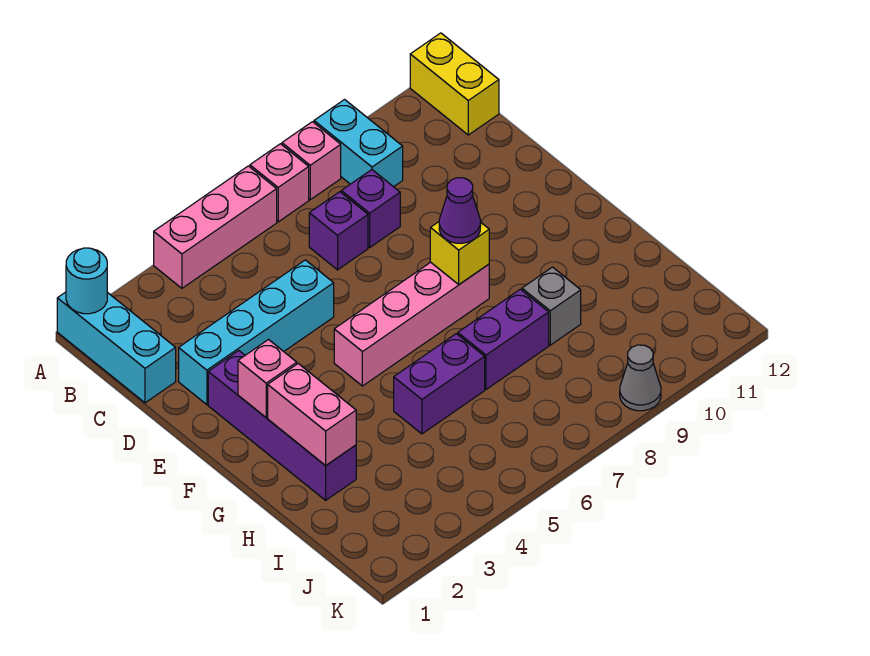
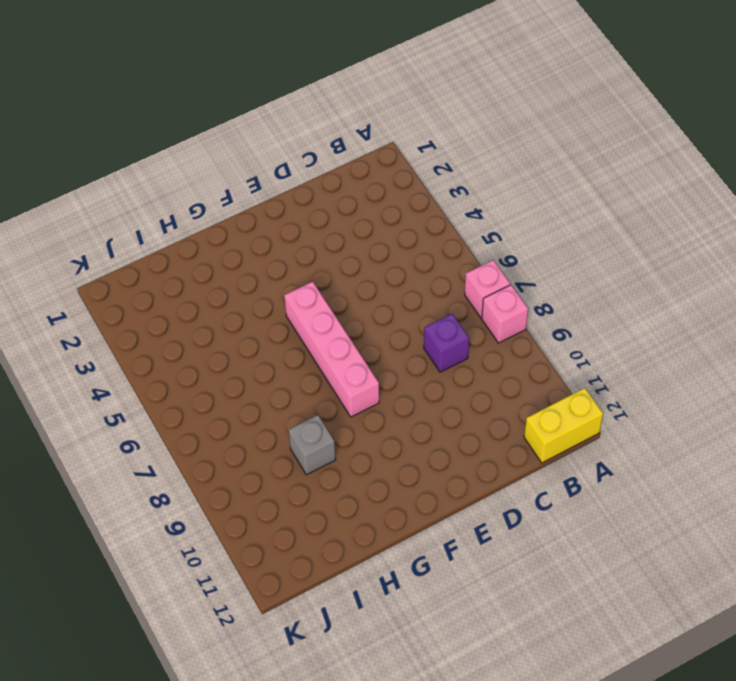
none -> cyan brick A1:C1 level 1
none -> pink brick A4:A6 level 1
none -> cyan brick A9:B9 level 1

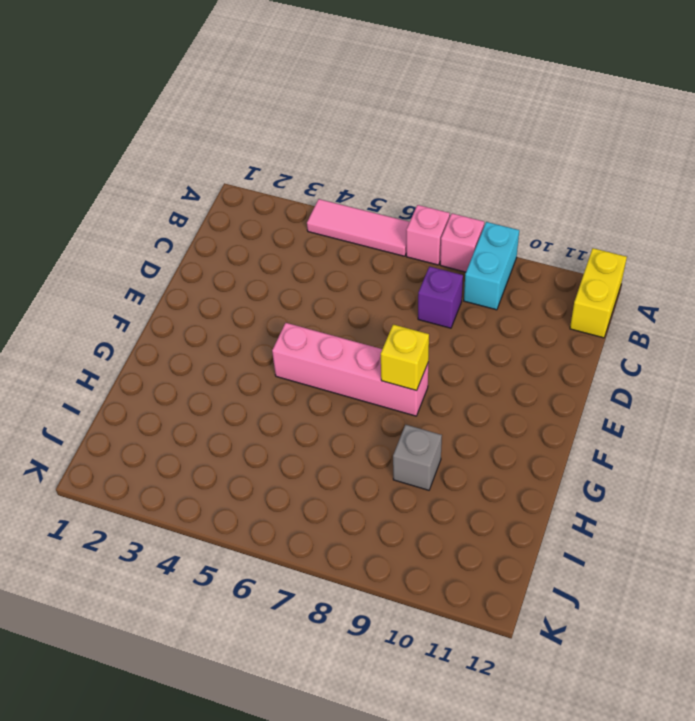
pink tile A4:A6 level 1 -> pink brick A4:A6 level 1
none -> cyan brick A1:C1 level 1
none -> purple brick C7 level 1
none -> cyan brick D2:D5 level 1

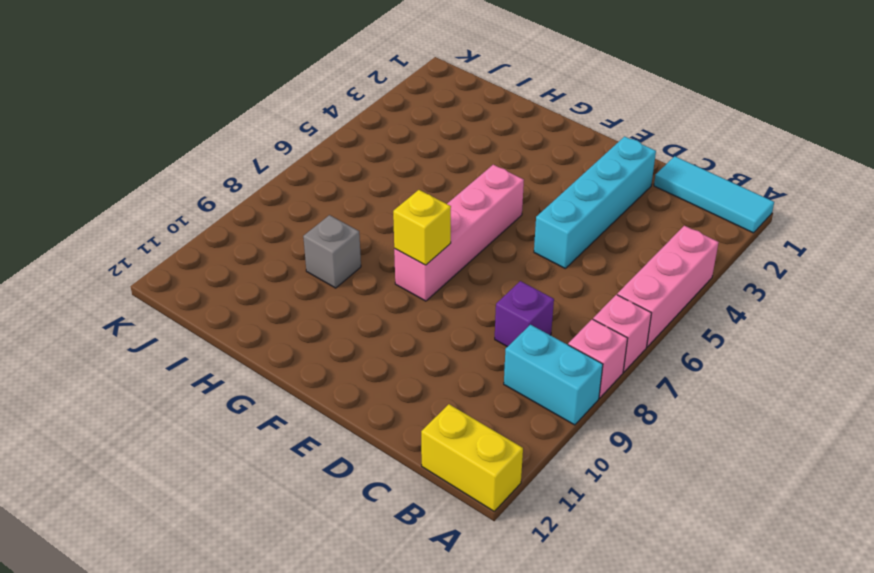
cyan tile A1:C1 level 1 -> cyan brick A1:C1 level 1
none -> purple brick C7 level 1
none -> purple brick E2:H2 level 1
none -> purple brick H5:H6 level 1

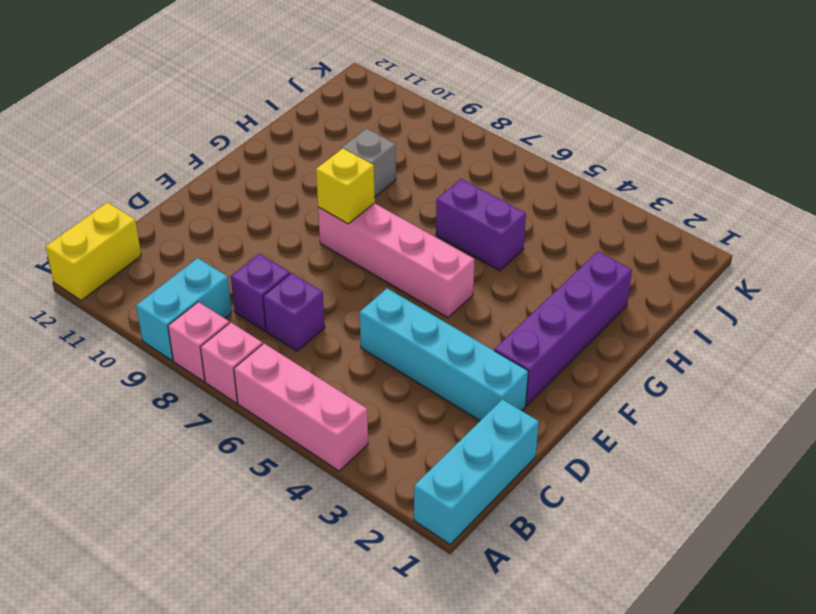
none -> purple brick H7:H8 level 1
none -> grey cone K9 level 1
none -> cyan round brick A1 level 2

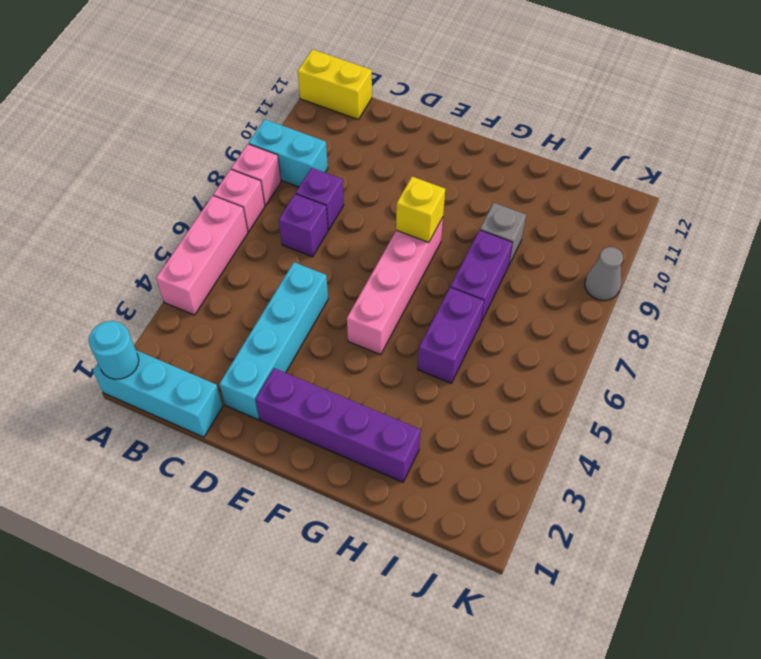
none -> pink brick F2 level 2
none -> pink brick G2:H2 level 2
none -> purple cone F8 level 3

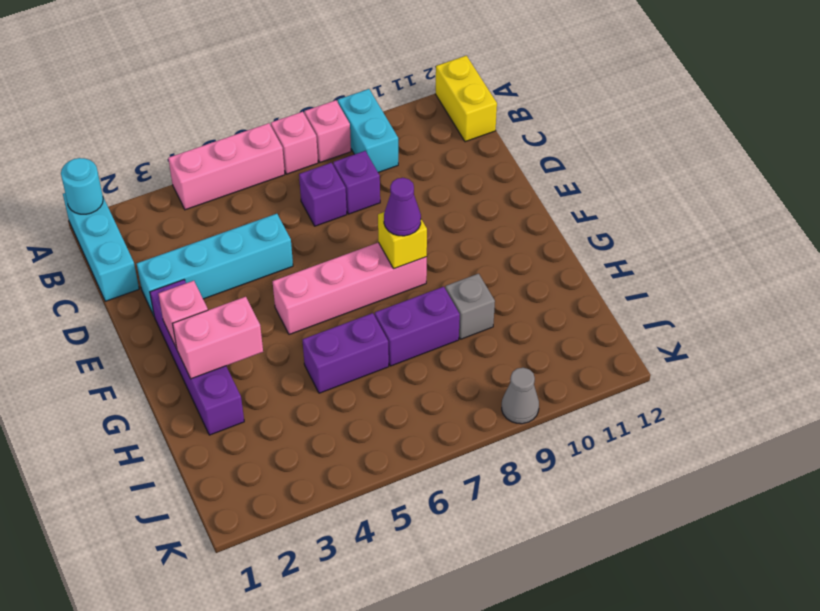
pink brick G2:G3 level 2 -> pink brick G2:H2 level 2

